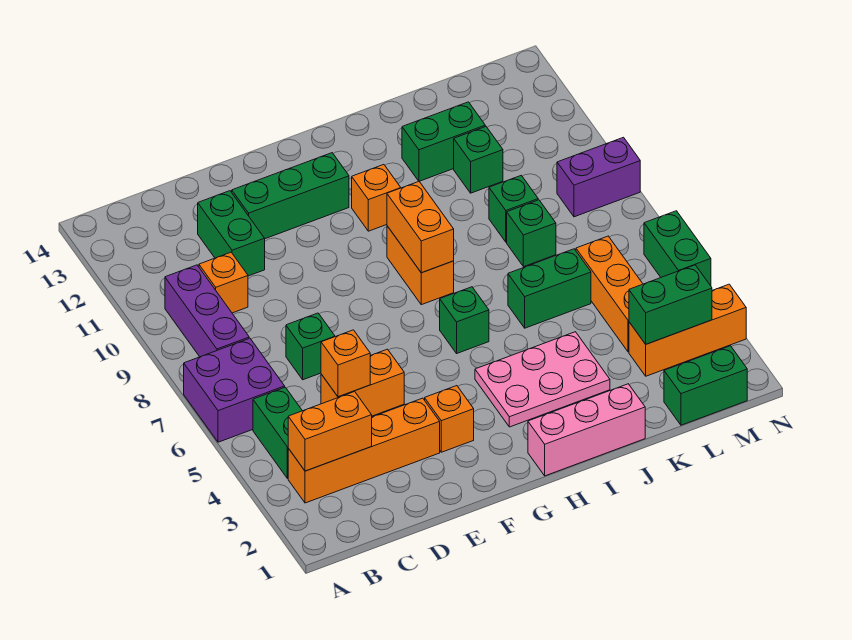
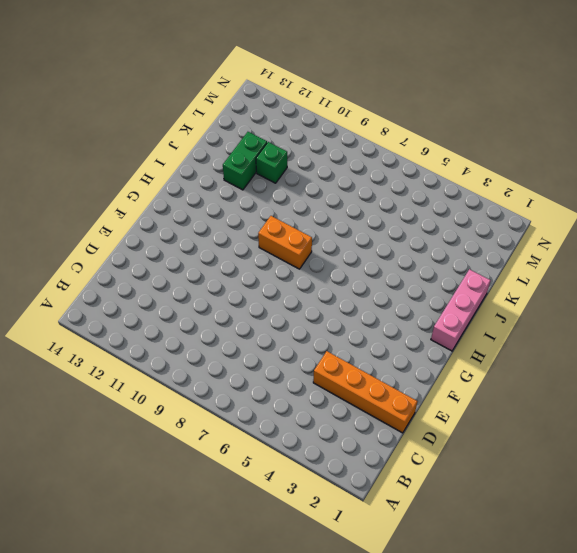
orange brick D1:D4 level 1 -> orange brick B3:E3 level 1
none -> purple brick A6:B7 level 1
none -> green brick B4:B5 level 1
none -> purple brick B8:B10 level 1

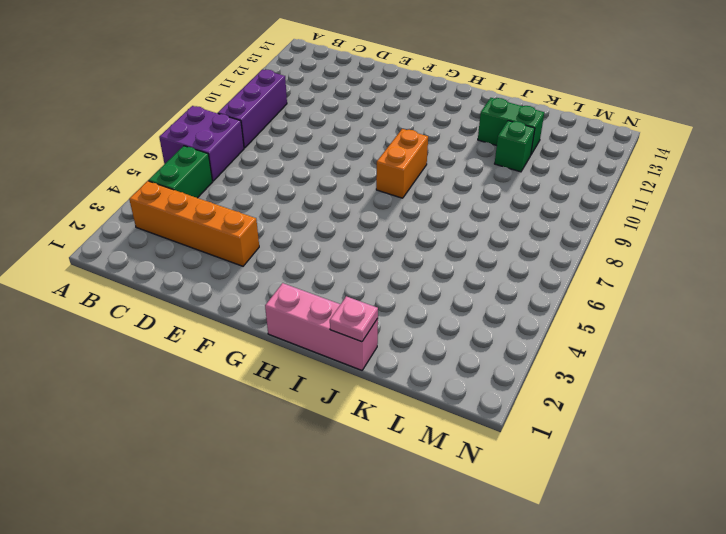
pink plate J1 level 2 -> none
none -> orange brick C10 level 1
none -> orange brick D5:E5 level 1
none -> green brick D7 level 1

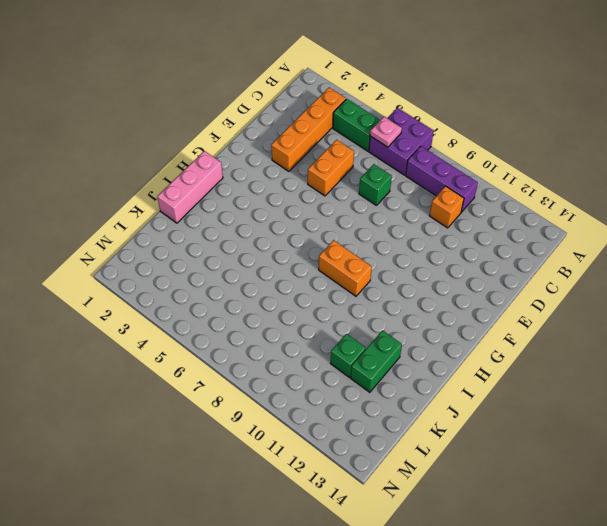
pink plate B6 level 2 -> none
none -> green brick D11:D12 level 1
none -> green brick E12:G12 level 1
none -> orange brick F3 level 1

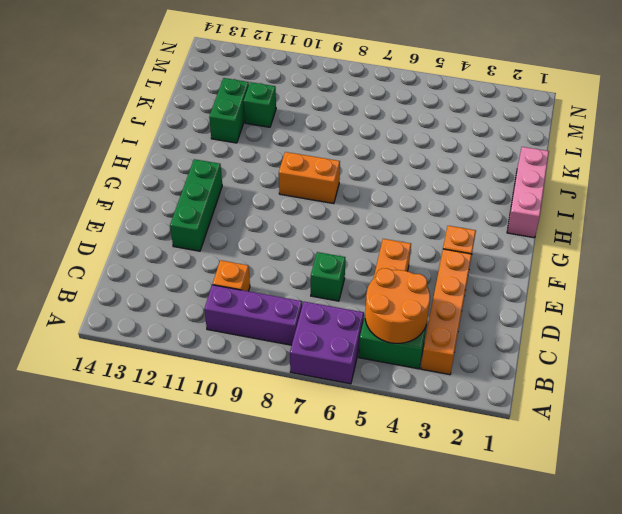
orange round brick B4:C5 level 2 -> none
none -> green brick D11:D12 level 1
none -> pink plate H3:J4 level 1
none -> green brick H6 level 1

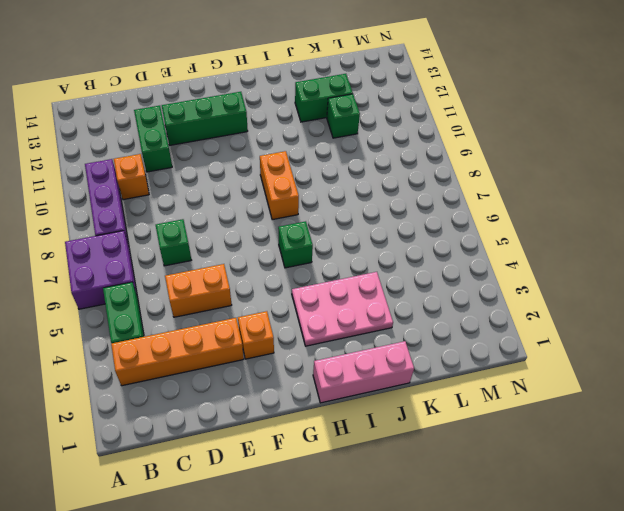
none -> orange brick H11 level 1
none -> green brick J6:K6 level 1
none -> green brick K8 level 1

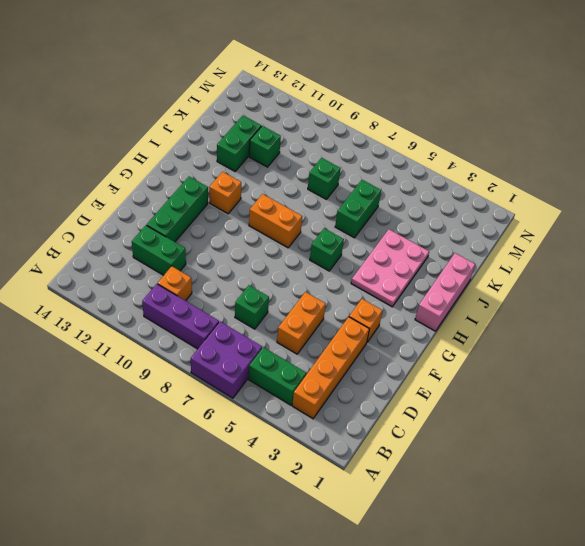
none -> green brick K9 level 1
none -> green brick L1:M1 level 1
none -> orange brick L3:N3 level 1

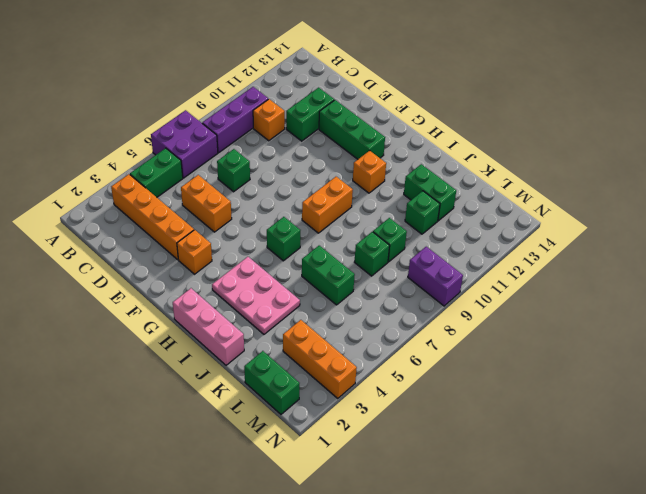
none -> orange brick L4:L6 level 1
none -> green brick N5:N6 level 1
none -> orange brick B3:C3 level 2

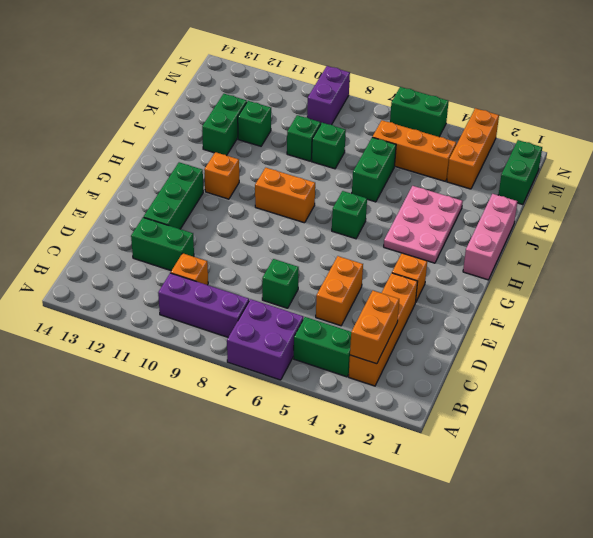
none -> orange brick D5 level 2
none -> orange brick H8:H9 level 2
none -> green brick L3:M3 level 2

